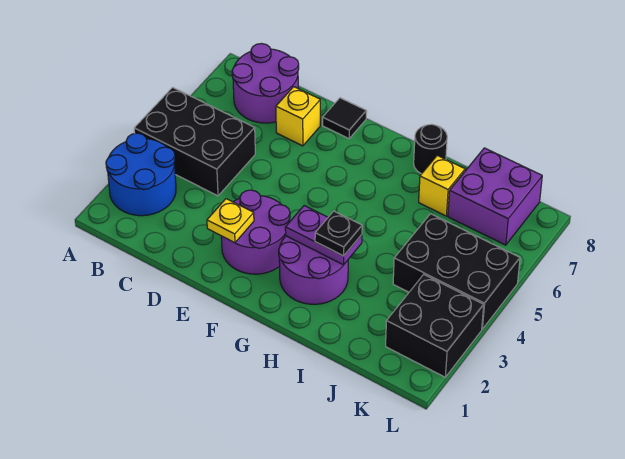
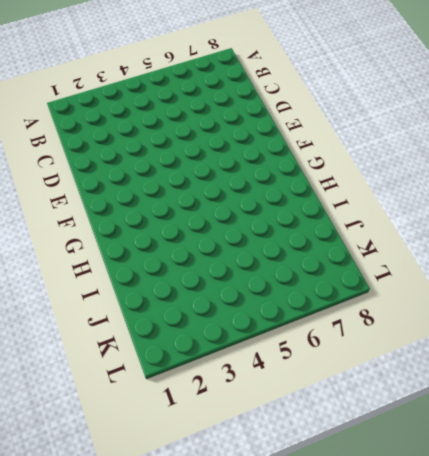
none -> blue round brick A2:B3 level 1
none -> black brick A4:C5 level 1
none -> purple round brick B7:C8 level 1

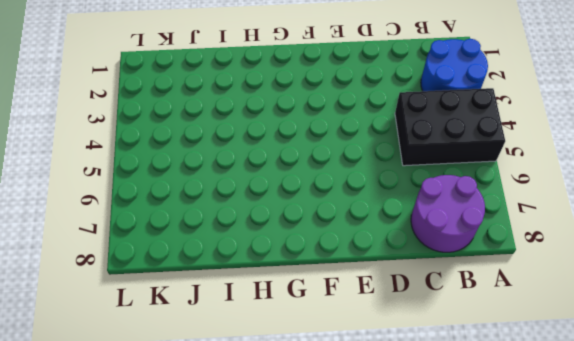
none -> yellow brick D7 level 1
none -> purple round brick E2:F3 level 1
none -> black tile E8 level 1

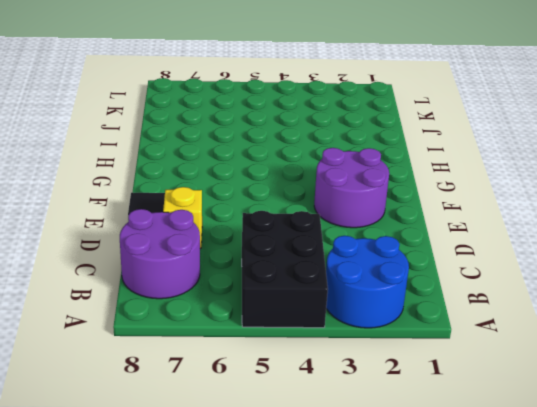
none -> purple round brick G2:H3 level 1
none -> black round brick H8 level 1
none -> yellow brick I7 level 1

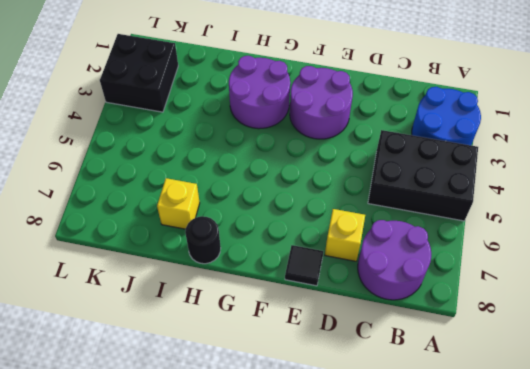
none -> black brick J4:L5 level 1
none -> purple brick J7:K8 level 1
none -> yellow plate E2 level 2

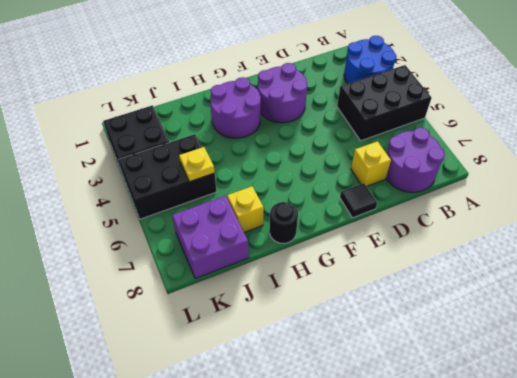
yellow plate J5 level 2 -> yellow plate E2 level 2
none -> purple plate G3:H3 level 2
none -> black plate H3 level 3

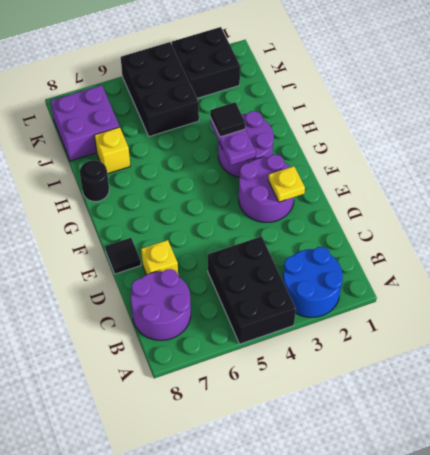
black tile H3 level 3 -> black plate H3 level 3

